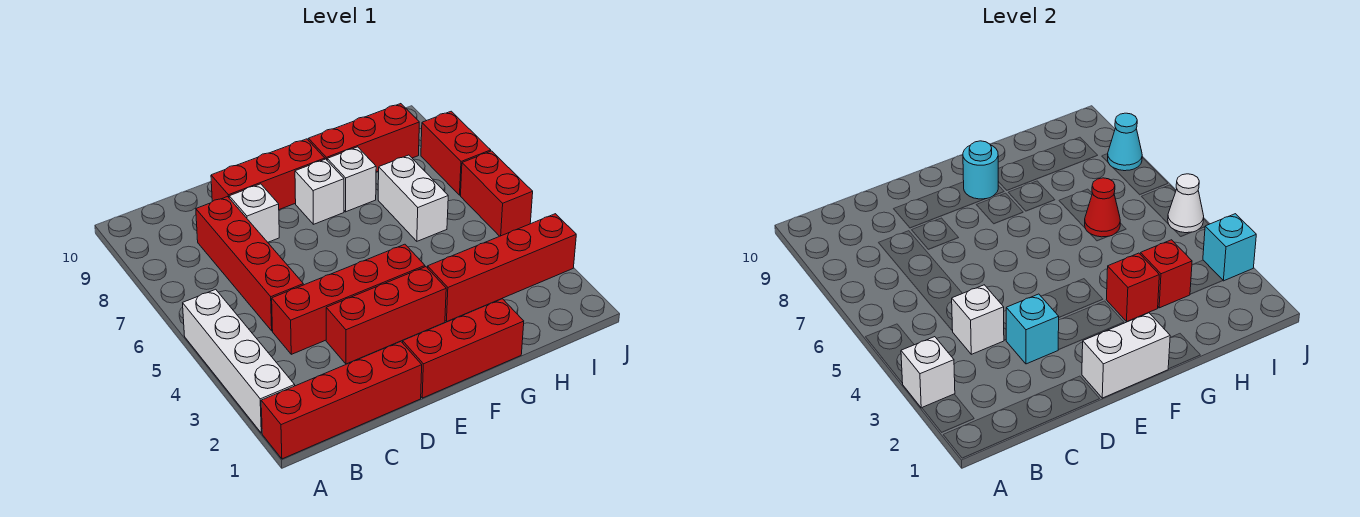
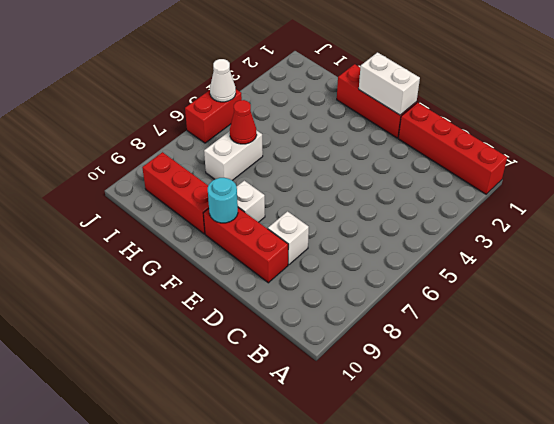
none -> white brick A2:A5 level 1
none -> red brick C4:F4 level 1
none -> red brick C5:C8 level 1

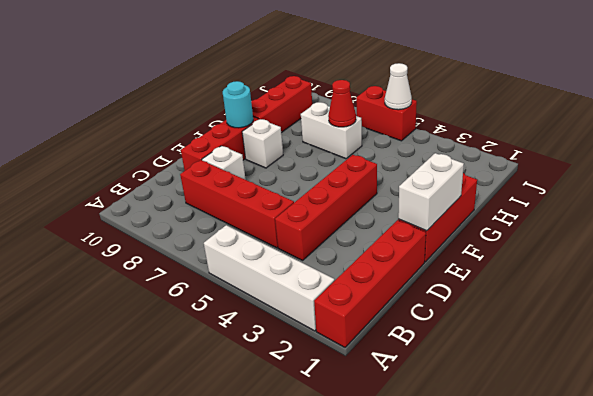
none -> red brick D3:F3 level 1
none -> red brick G3:J3 level 1
none -> white brick G8 level 1

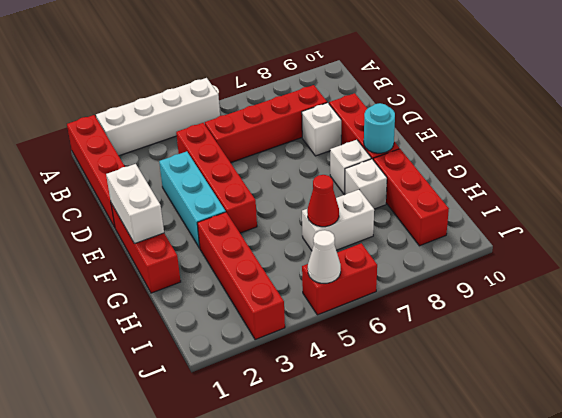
cyan brick D3:F3 level 1 -> red brick D3:F3 level 1
none -> red brick J7:J8 level 1
none -> white brick A3 level 2
none -> white brick C4 level 2

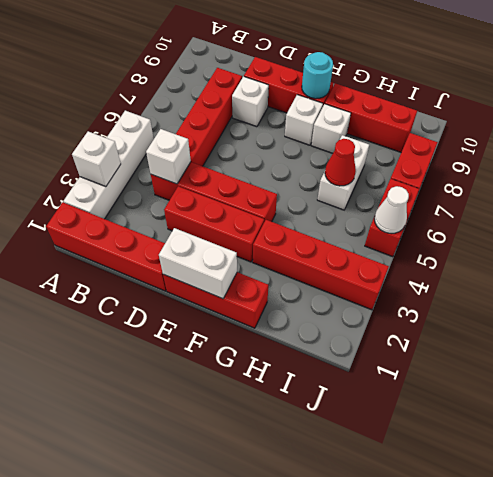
none -> cyan brick D3 level 2
none -> red brick G3 level 2
none -> red brick H3 level 2

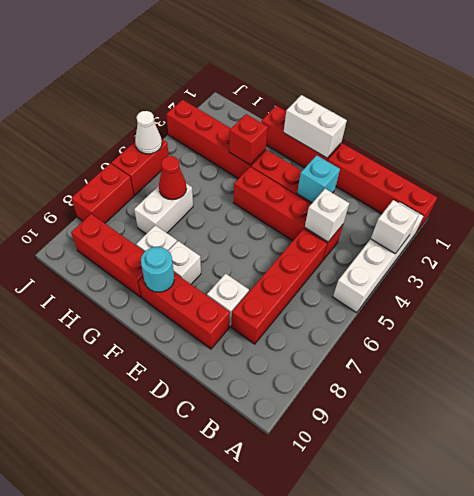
none -> red brick H3 level 2
none -> cyan brick J3 level 2
none -> cyan cone J8 level 2

